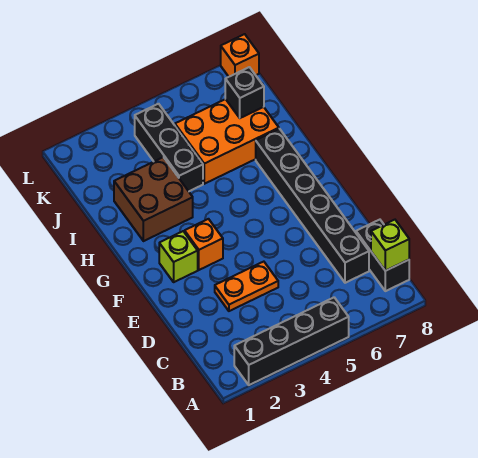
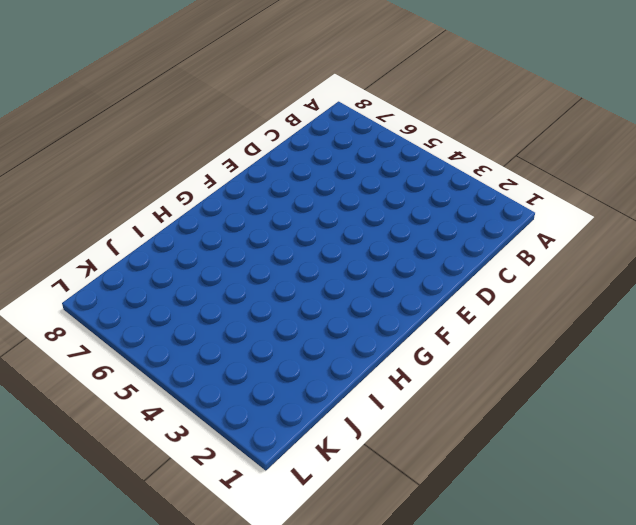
none -> black brick A2:A5 level 1
none -> black brick B8:C8 level 1
none -> black brick C7:H7 level 1

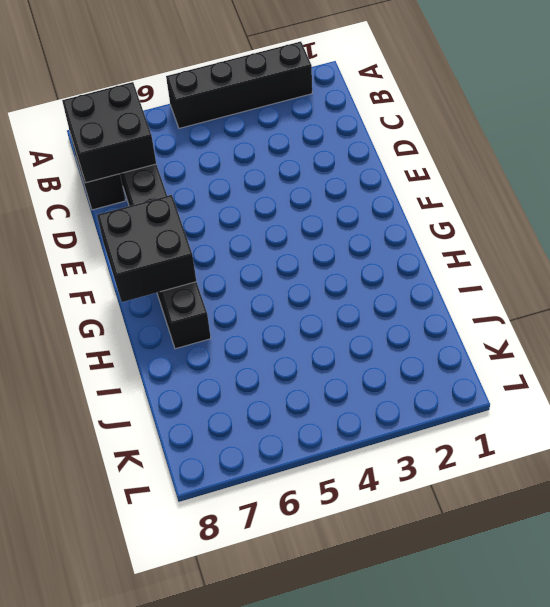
black brick B7:C8 level 2 -> lime brick B8 level 2
black brick F7:G8 level 2 -> none
none -> orange plate D3:D4 level 1
none -> lime brick F2 level 1
none -> orange brick F3 level 1

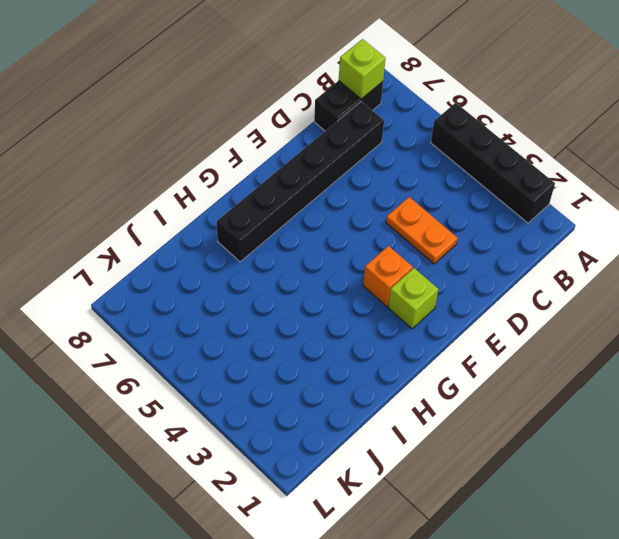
none -> brown brick H2:I3 level 1
none -> black brick I4:K4 level 1
none -> orange brick I5:J7 level 1

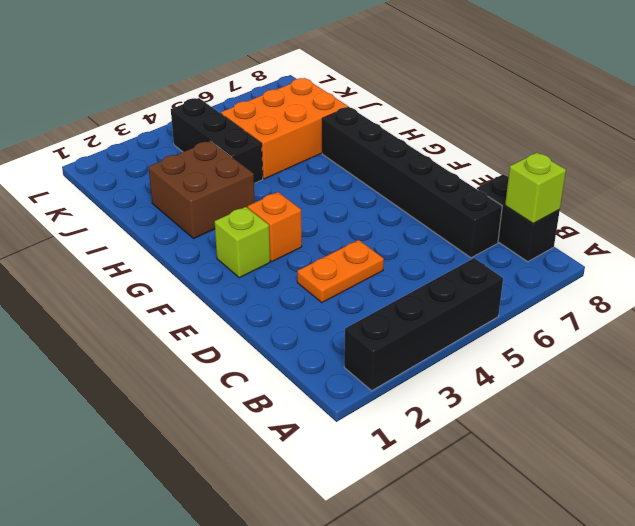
none -> orange brick L8 level 1
none -> black brick J7 level 2

